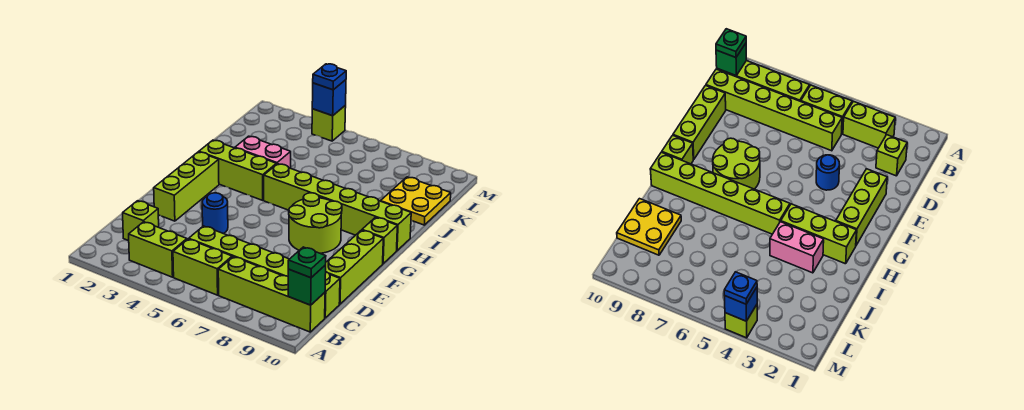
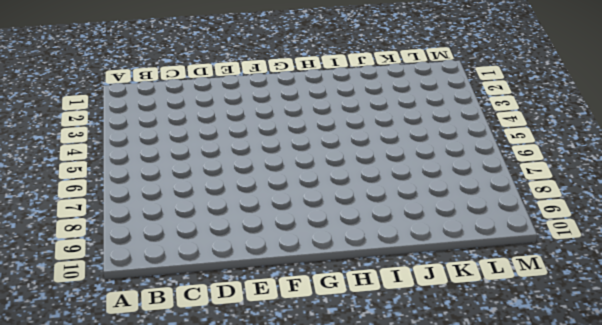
none -> lime brick B3:B4 level 1
none -> lime brick B5:B6 level 1
none -> lime brick B7:B10 level 1

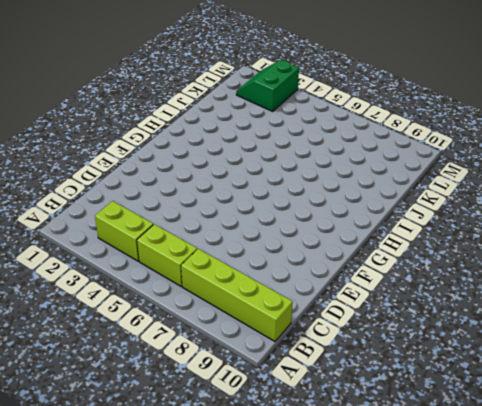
green slope L2:M3 level 1 top 3 -> none
none -> lime brick C2 level 1
none -> lime brick C5:C10 level 1
none -> lime brick D10:F10 level 1

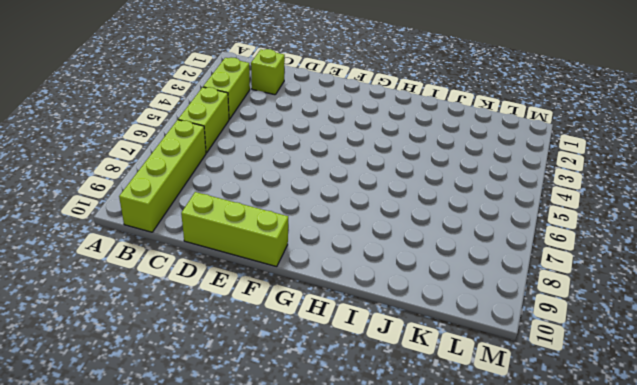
none -> lime brick C5:C10 level 1
none -> lime brick E2:G2 level 1
none -> blue round brick E4 level 1

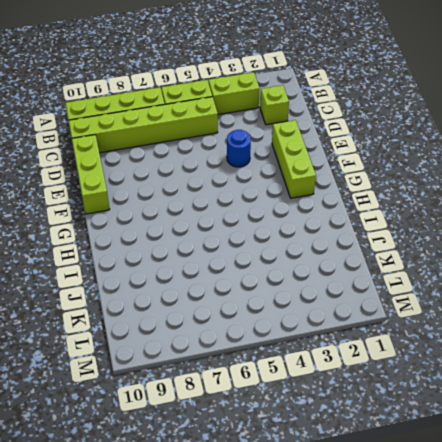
none -> lime round brick F7:G8 level 1
none -> lime brick G10 level 1
none -> lime brick H2:H4 level 1

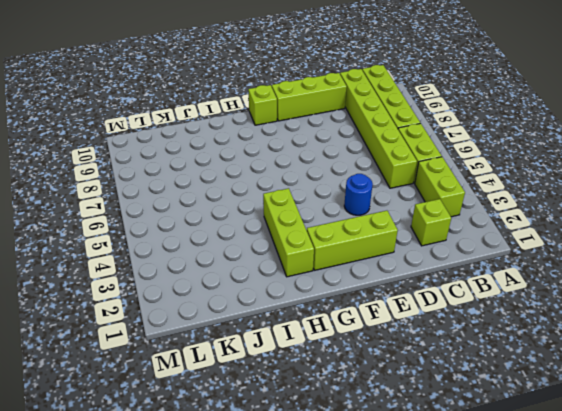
none -> lime round brick F7:G8 level 1
none -> lime brick H5:H10 level 1
none -> pink brick I3:I4 level 1

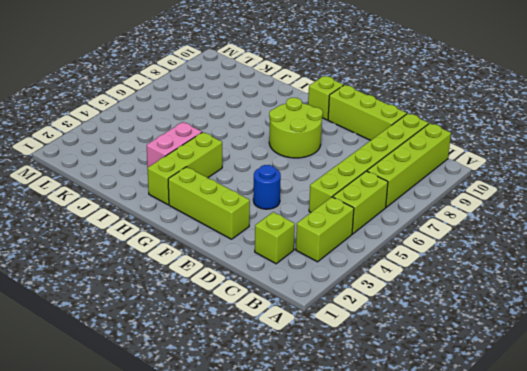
none -> lime brick H5:H10 level 1
none -> yellow plate J9:K10 level 1
none -> lime brick M4 level 1

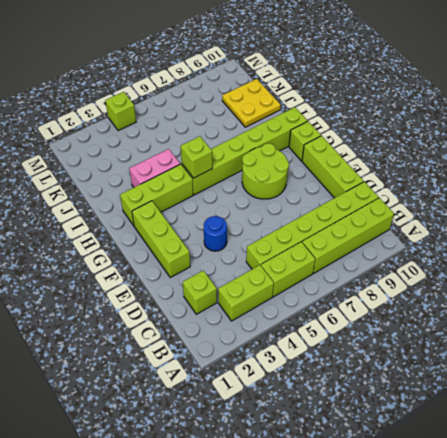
lime brick H5 level 2 -> none
none -> green brick B10 level 2
none -> blue brick M4 level 2
none -> green plate B10 level 3

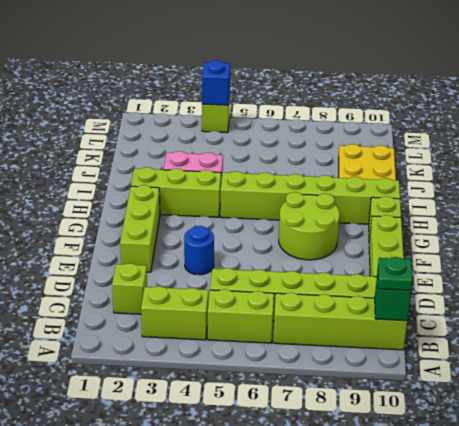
none -> blue plate M4 level 3

